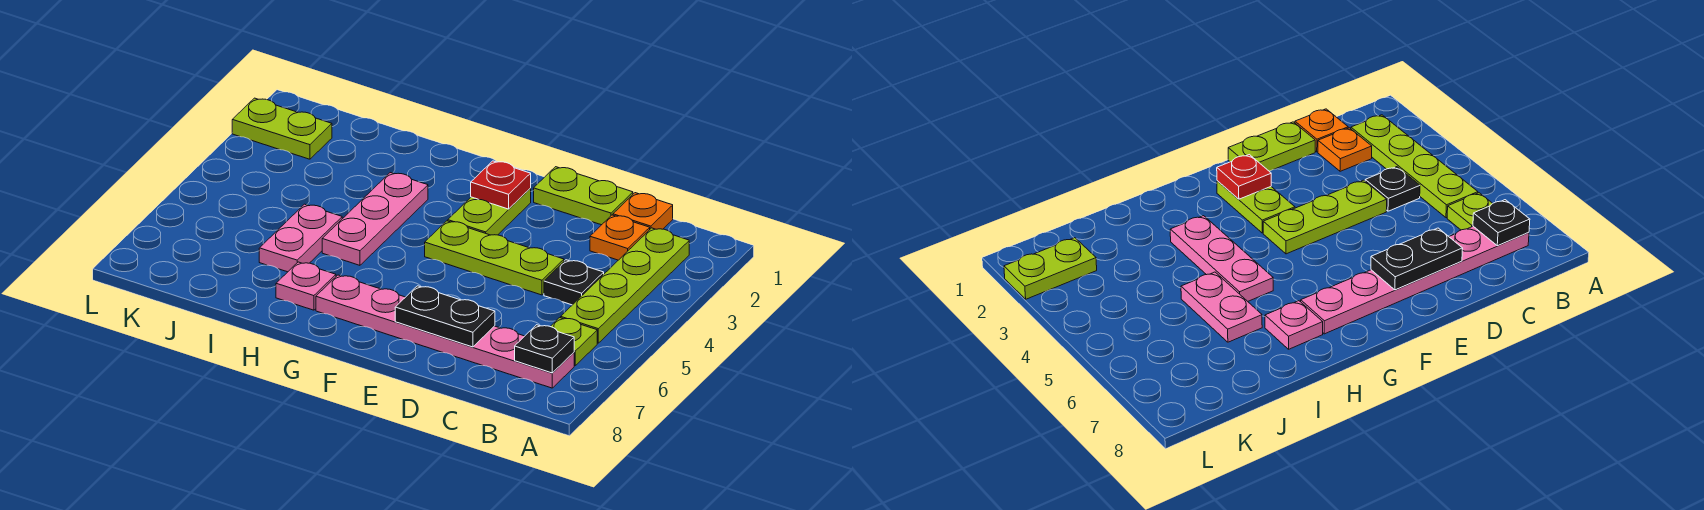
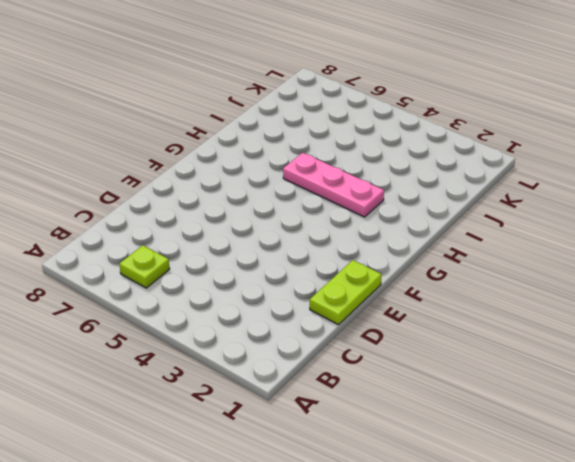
none -> lime plate B2:B5 level 1
none -> pink plate B7:G7 level 1
none -> orange plate C1 level 1

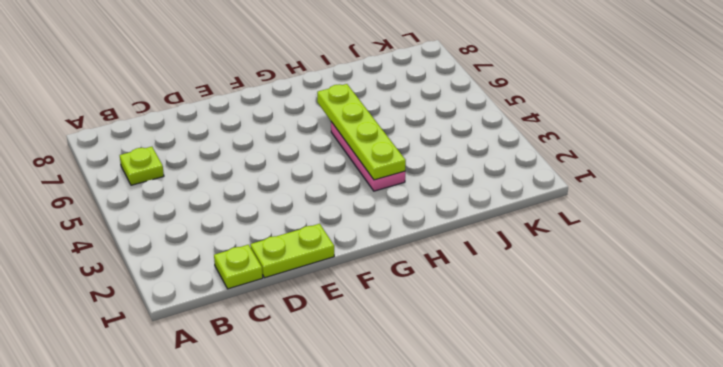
lime plate C1 level 1 -> orange plate C1 level 1
lime plate H3:H6 level 2 -> lime plate B2:B5 level 1
none -> pink plate B7:G7 level 1
none -> orange plate C2 level 1
none -> black plate C4 level 1

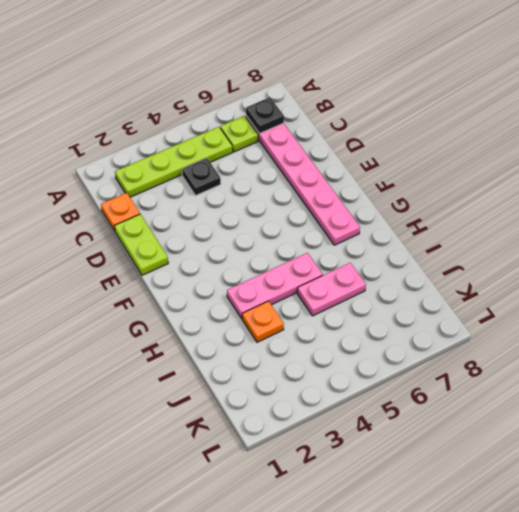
orange plate I3 level 1 -> orange plate C2 level 1
none -> lime plate D4:F4 level 1
none -> lime plate F2:F3 level 1
none -> pink plate H7 level 1

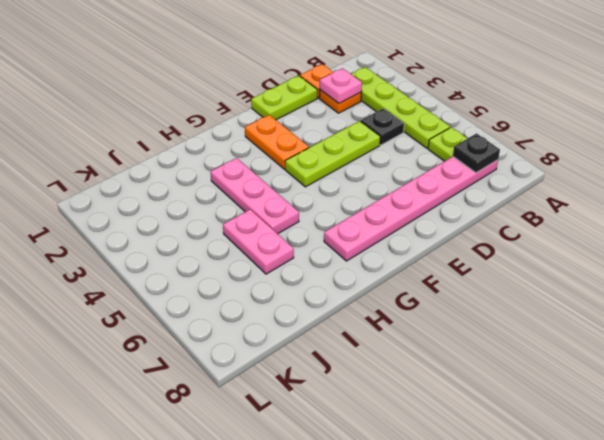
pink plate C2 level 2 -> pink plate H7 level 1
orange plate F2:F3 level 1 -> lime plate F2:F3 level 1
none -> lime plate K2:L2 level 1
none -> black plate D7:E7 level 2
none -> red plate F2 level 2

